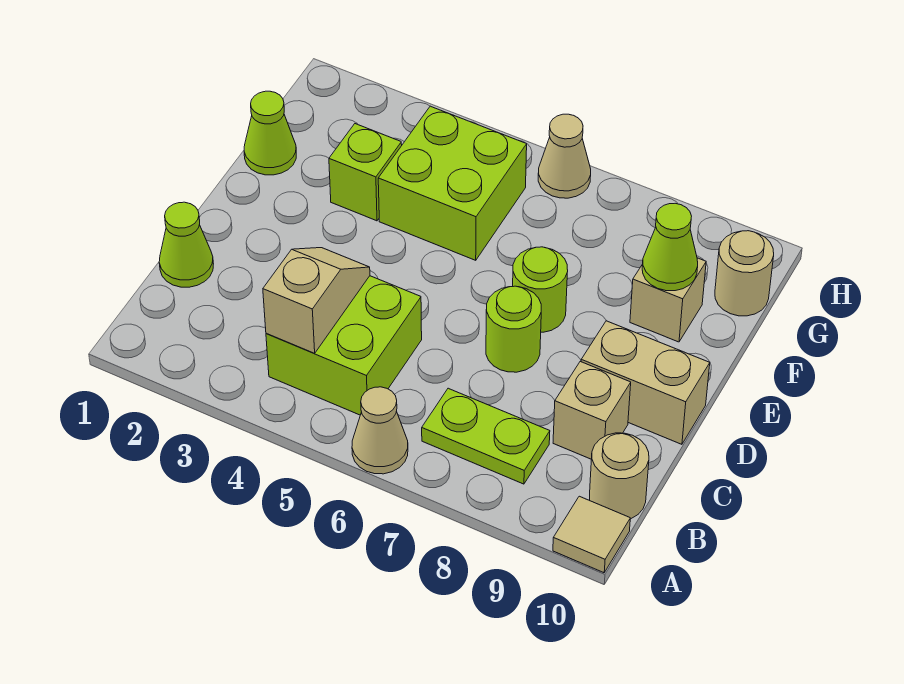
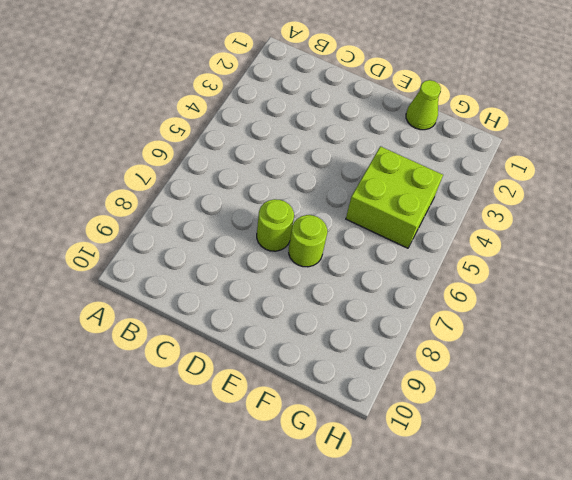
none -> tan cone A6 level 1
none -> tan tile A10 level 1
none -> lime brick B4:C5 level 1

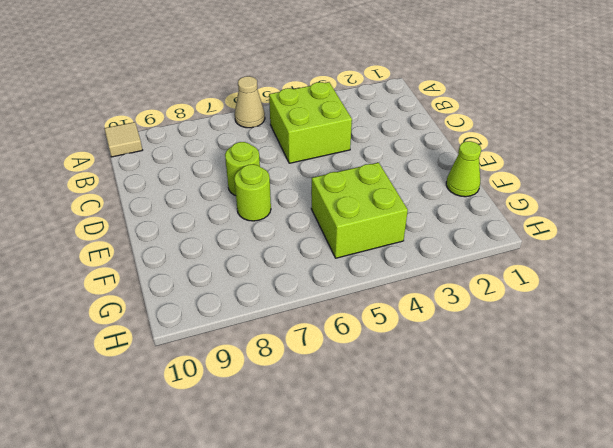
none -> lime plate B7:B8 level 1
none -> tan round brick B10 level 1
none -> lime cone C1 level 1

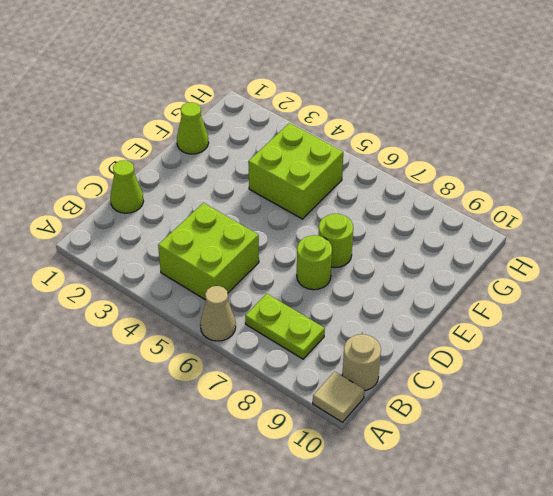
none -> tan brick C9 level 1
none -> tan brick D9:D10 level 1
none -> lime brick F3 level 1

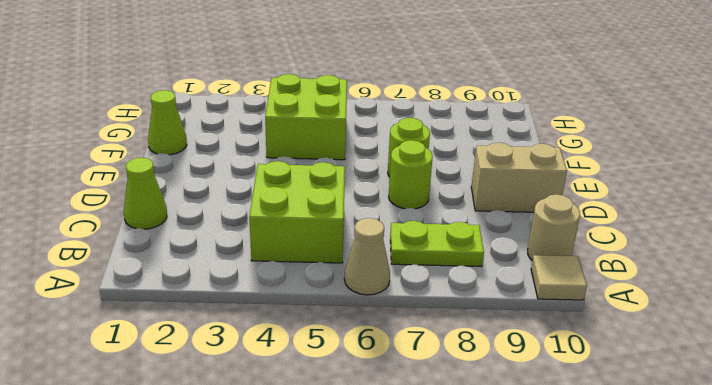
none -> tan brick C9 level 1
none -> lime brick F3 level 1
none -> tan brick F9 level 1

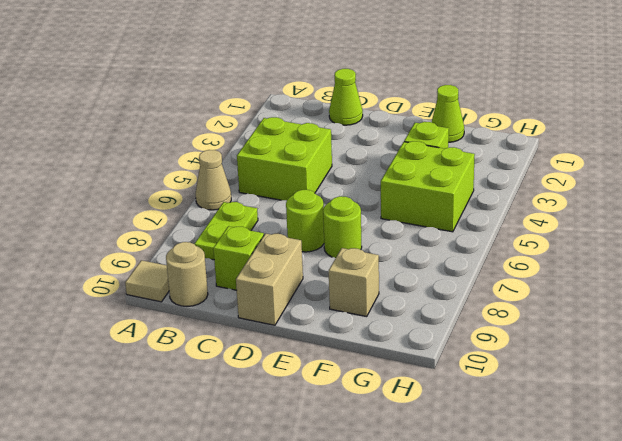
lime brick C9 level 1 -> tan brick C9 level 1
none -> tan round brick G10 level 1
none -> tan cone H6 level 1
none -> tan slope B4:C4 level 2 top B

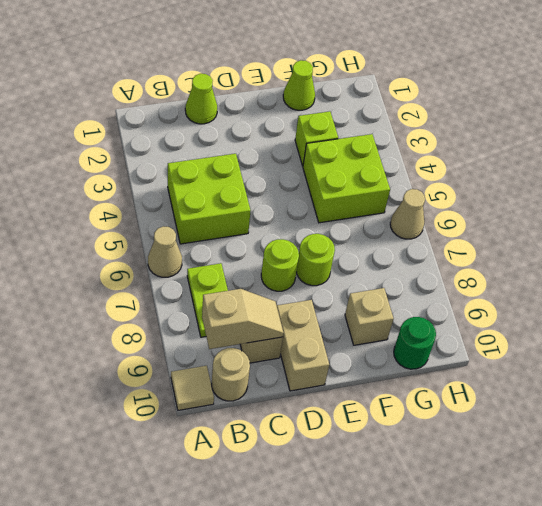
tan slope B9:C9 level 2 top B -> tan slope B4:C4 level 2 top B
green round brick G10 level 1 -> tan round brick G10 level 1
none -> lime cone F9 level 2

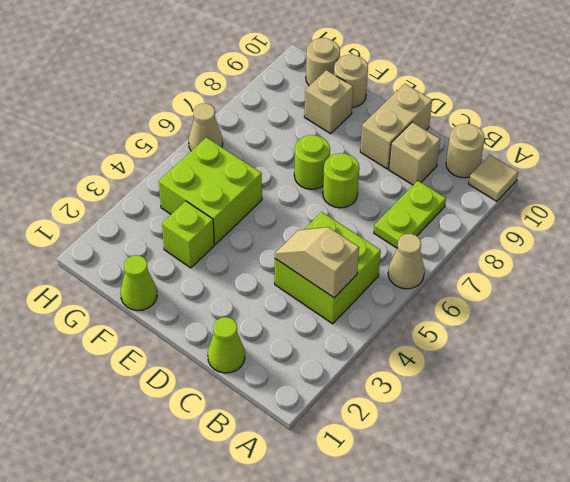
tan round brick F10 level 1 -> none
none -> lime cone F9 level 2

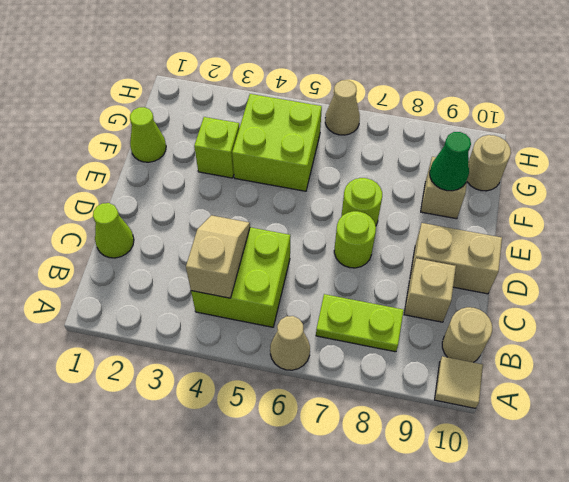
green cone F9 level 2 -> lime cone F9 level 2

